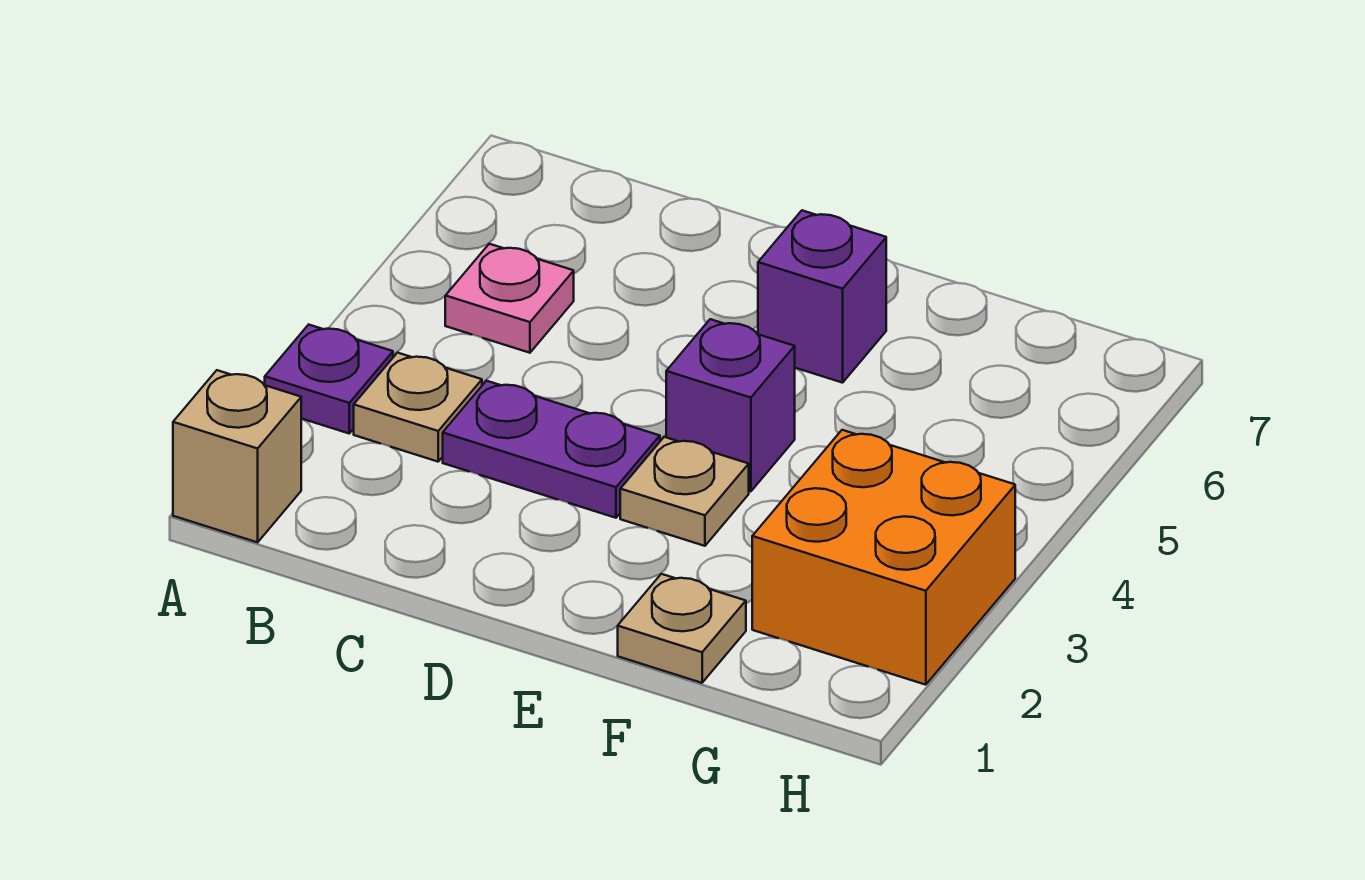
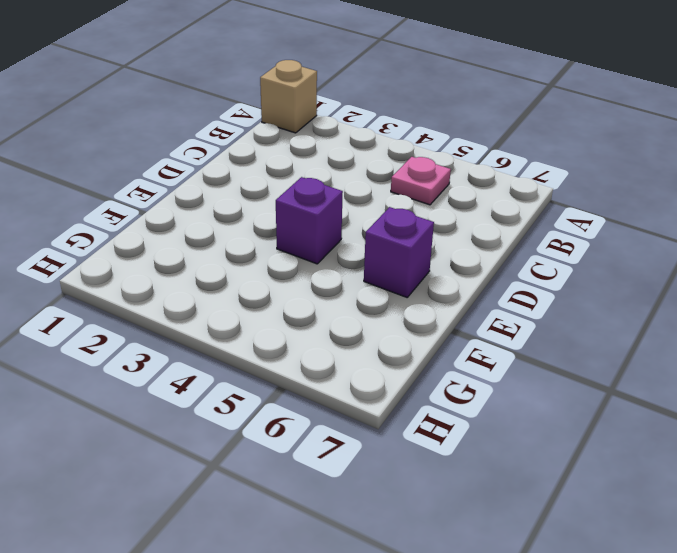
none -> purple plate A3 level 1
none -> tan plate B3 level 1

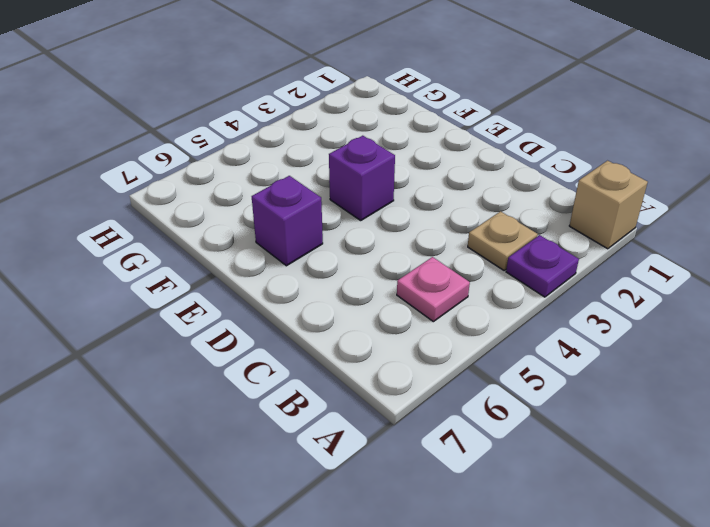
none -> purple plate C3:D3 level 1
none -> tan plate E3 level 1

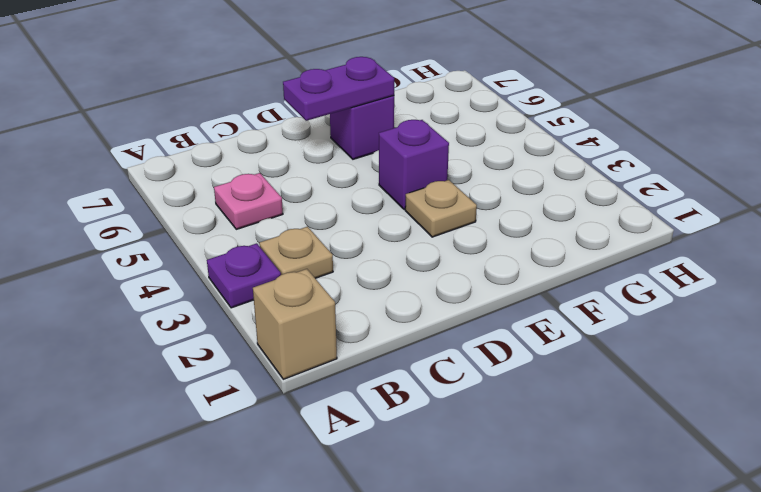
purple plate D6:E6 level 2 -> purple plate C3:D3 level 1
none -> tan plate F1 level 1
none -> orange brick G2:H3 level 1

